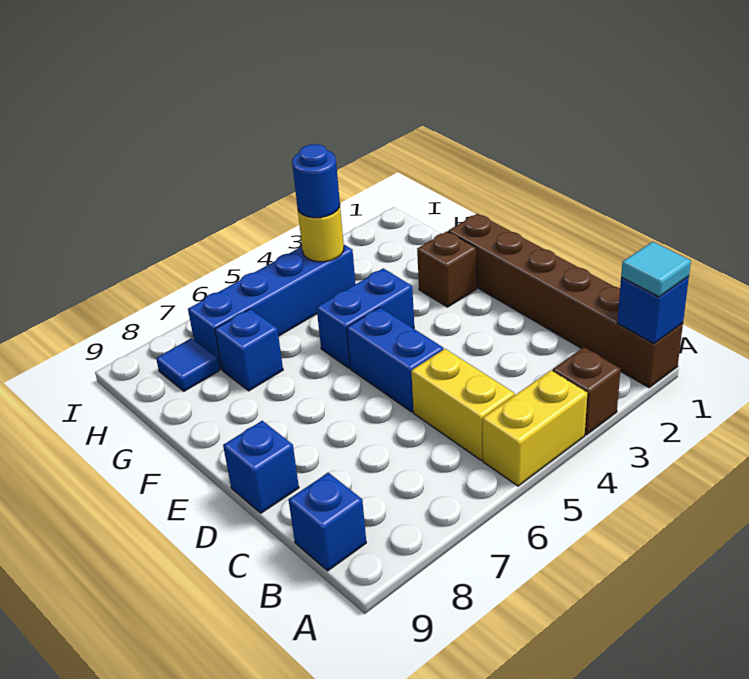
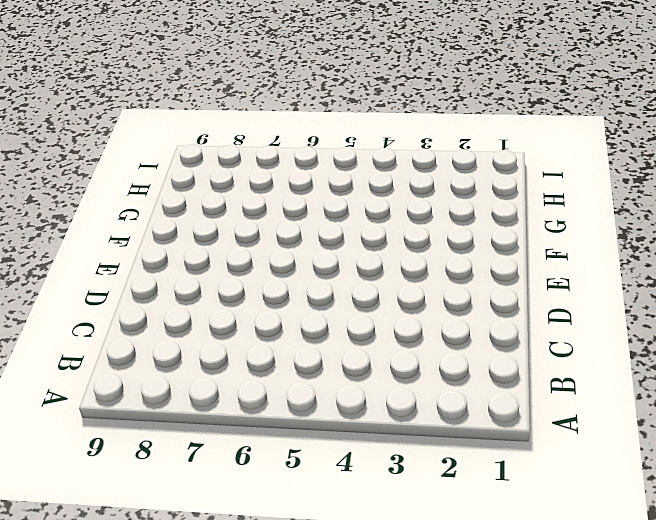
none -> brown brick A1:F1 level 1
none -> brown brick A3 level 1
none -> yellow brick A4:A5 level 1

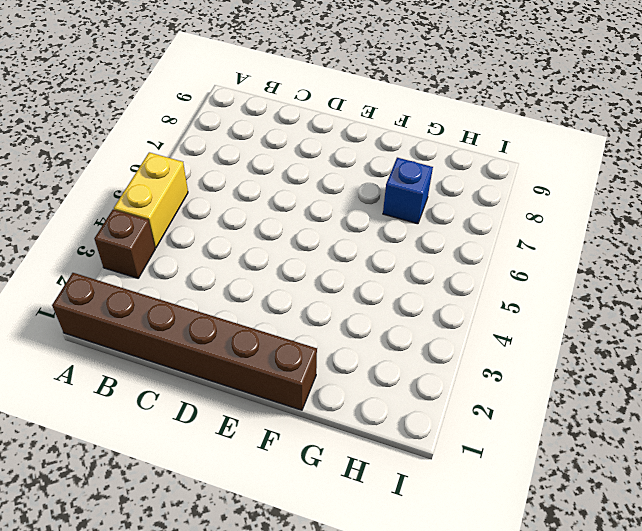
none -> yellow brick B5:C5 level 1
none -> blue brick B9 level 1
none -> blue brick D5:E5 level 1

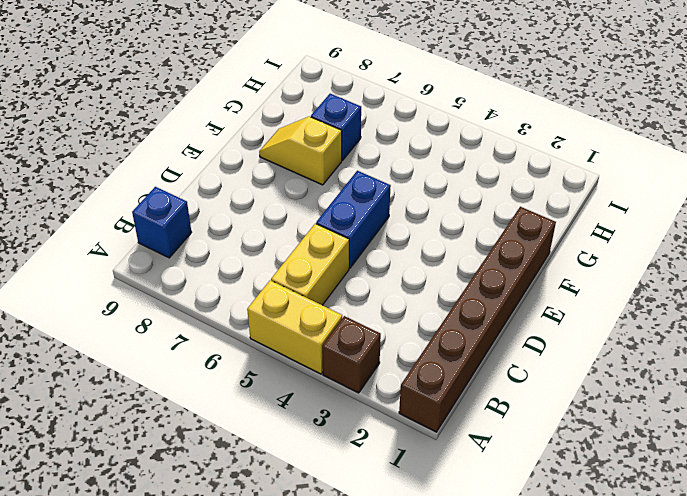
yellow slope F7:F8 level 1 top 7 -> none
none -> blue brick D9 level 1
none -> brown brick F2 level 1
none -> blue brick F4:F5 level 1

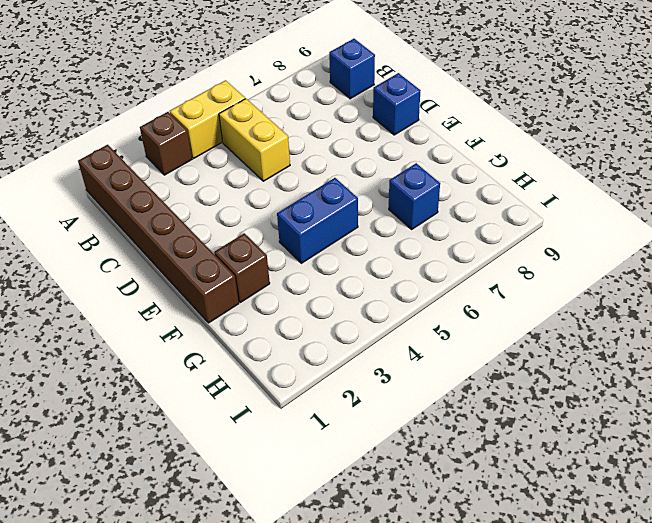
none -> blue brick D5:E5 level 1
none -> blue brick H4:H7 level 1
none -> blue tile H8 level 1

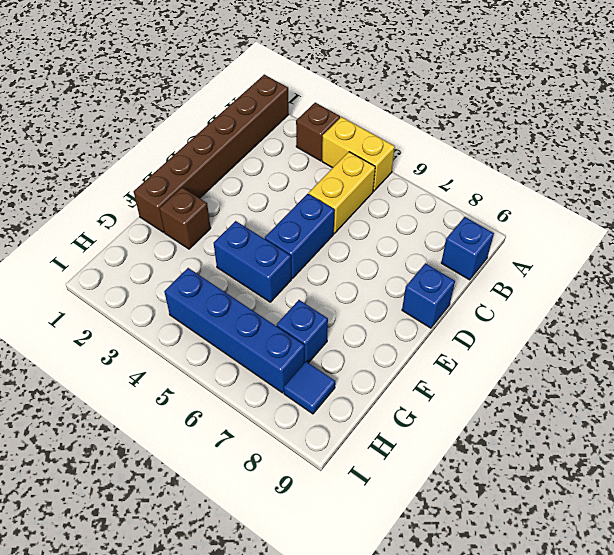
none -> blue brick A1 level 2
none -> yellow round brick H4 level 2
none -> cyan tile A1 level 3

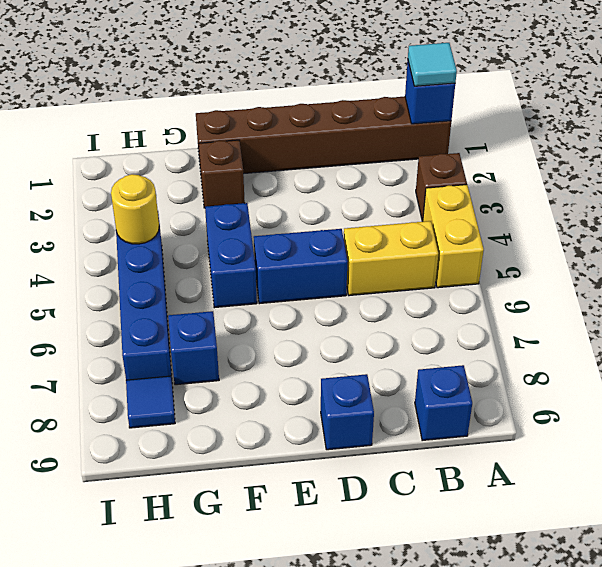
none -> blue round brick H4 level 3

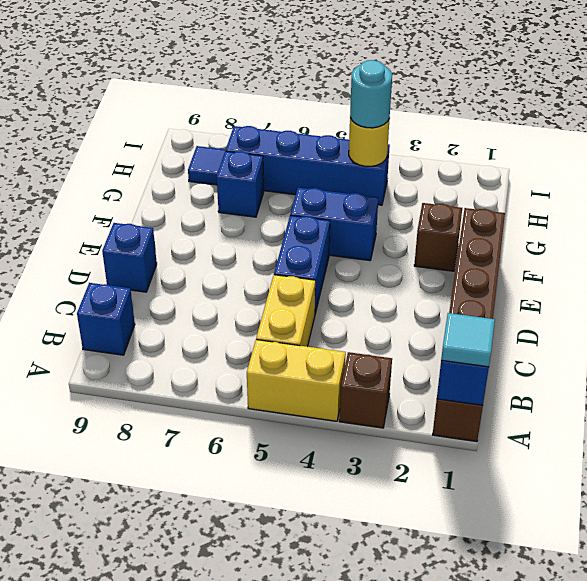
cyan round brick H4 level 3 -> blue round brick H4 level 3

